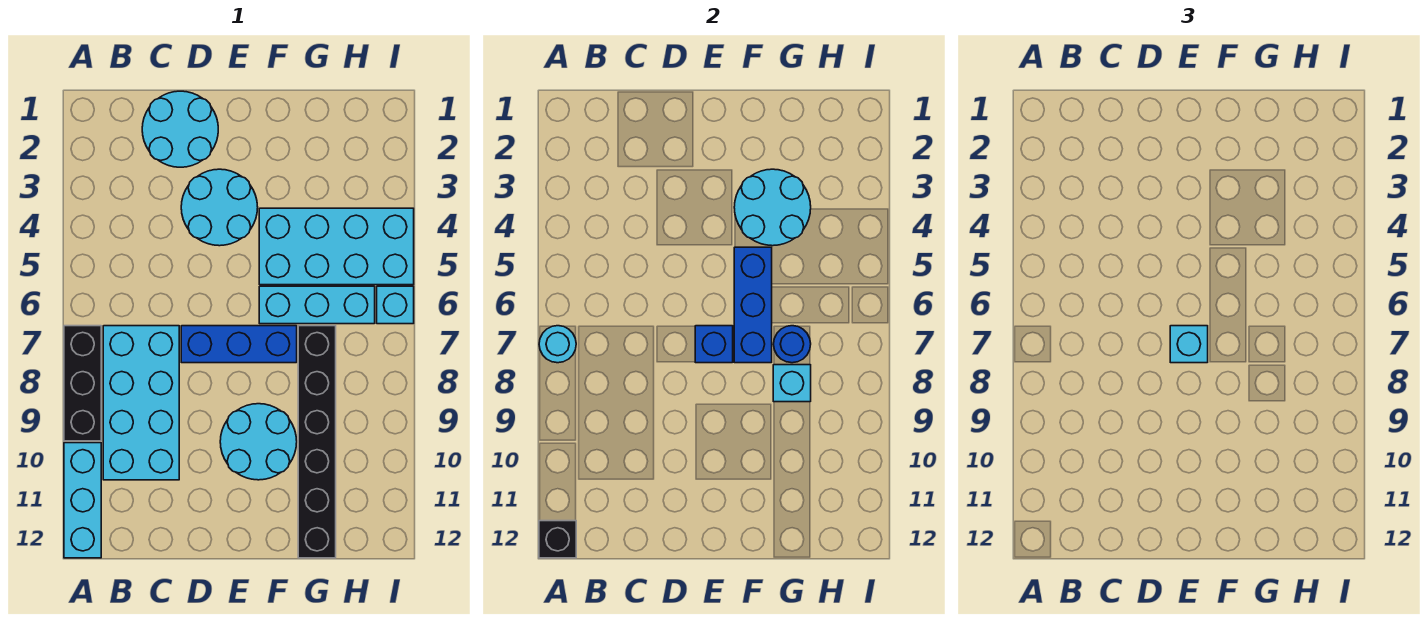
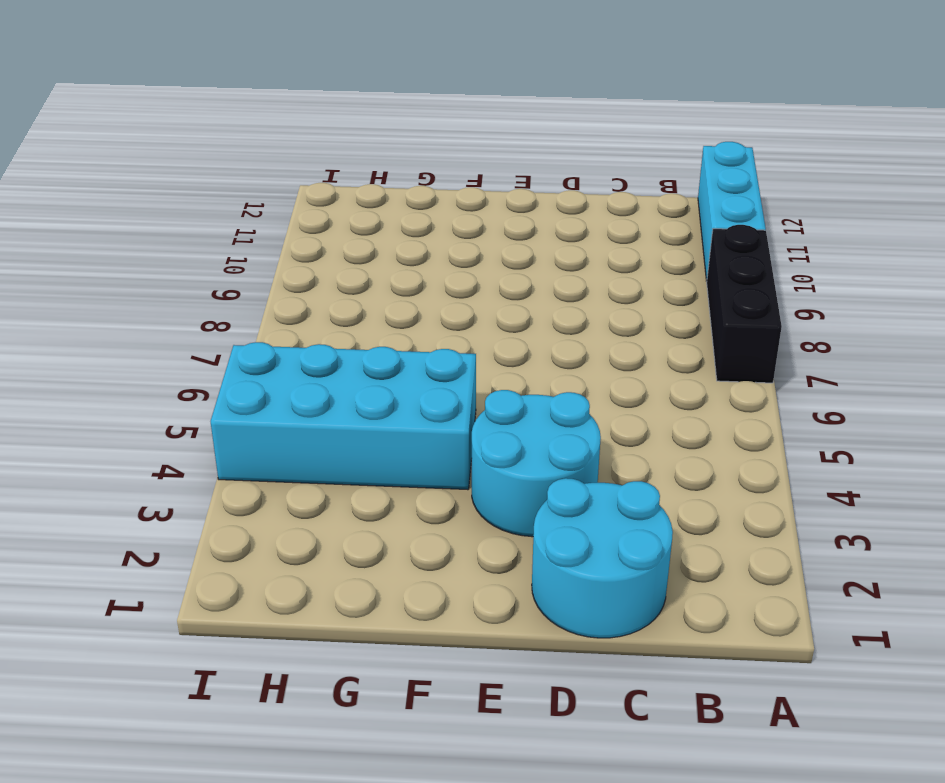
none -> cyan brick B7:C10 level 1
none -> blue brick D7:F7 level 1
none -> cyan round brick E9:F10 level 1

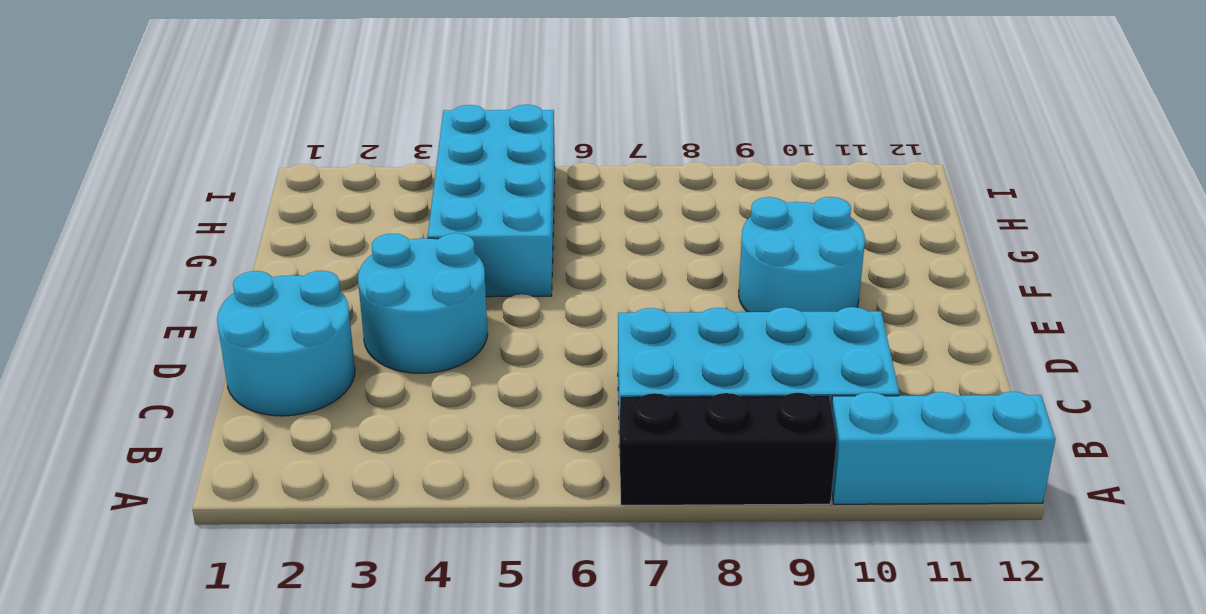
none -> blue brick D7:F7 level 1
none -> cyan brick F6:H6 level 1
none -> black brick G7:G12 level 1

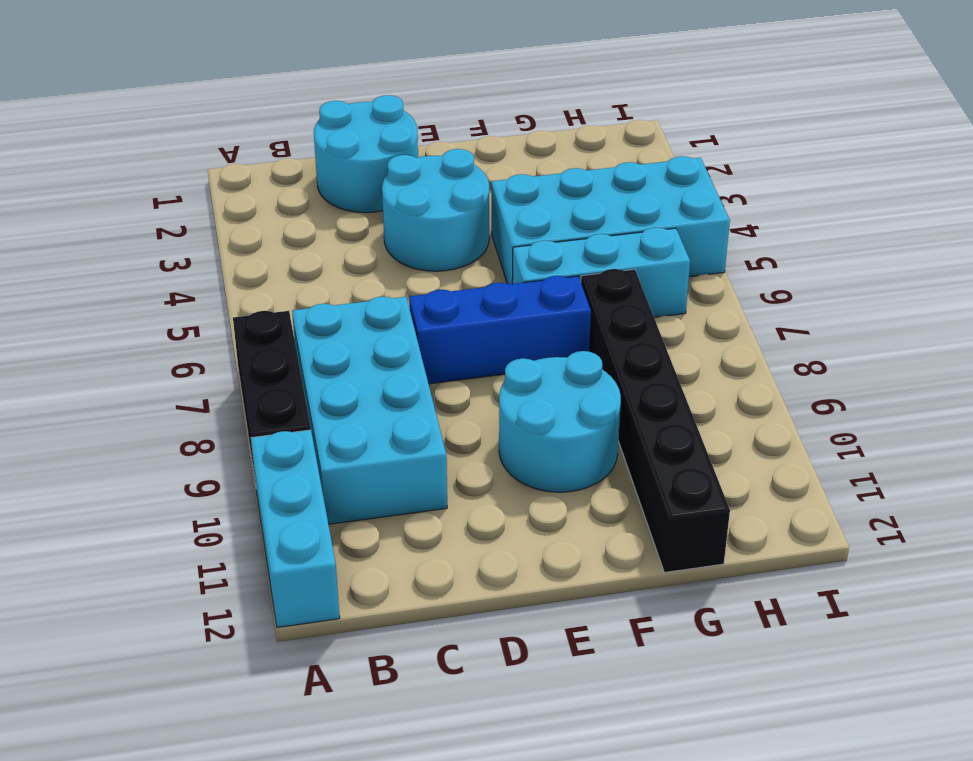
none -> cyan brick I6 level 1
none -> cyan round brick A7 level 2
none -> black brick A12 level 2

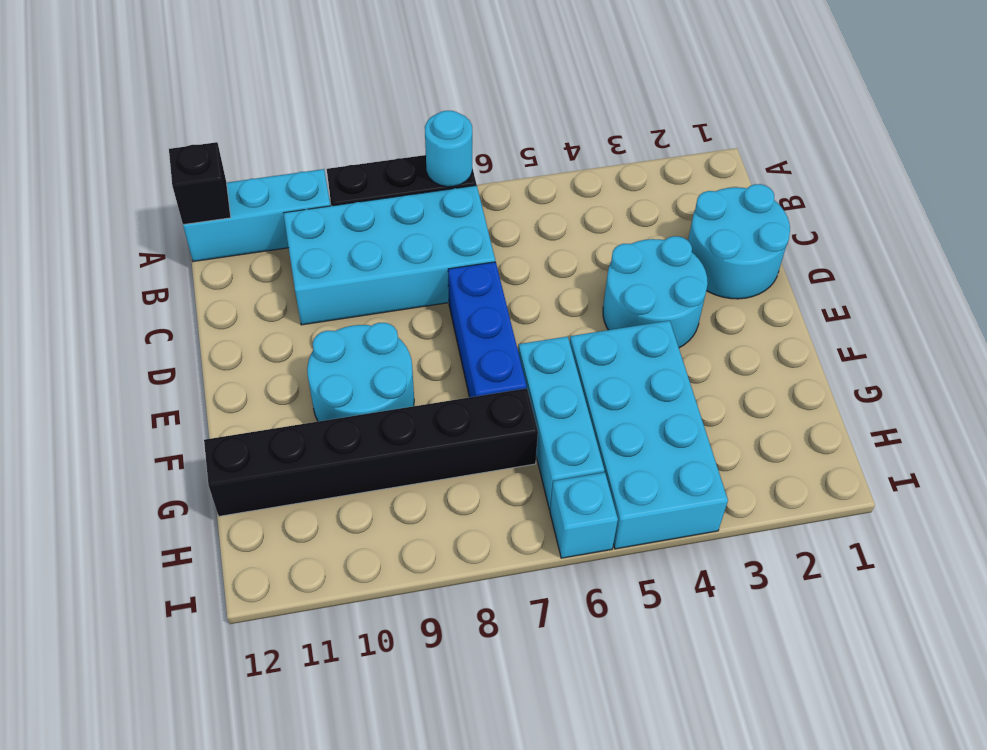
none -> blue brick E7 level 2
none -> cyan round brick F3:G4 level 2
none -> blue brick F5:F7 level 2

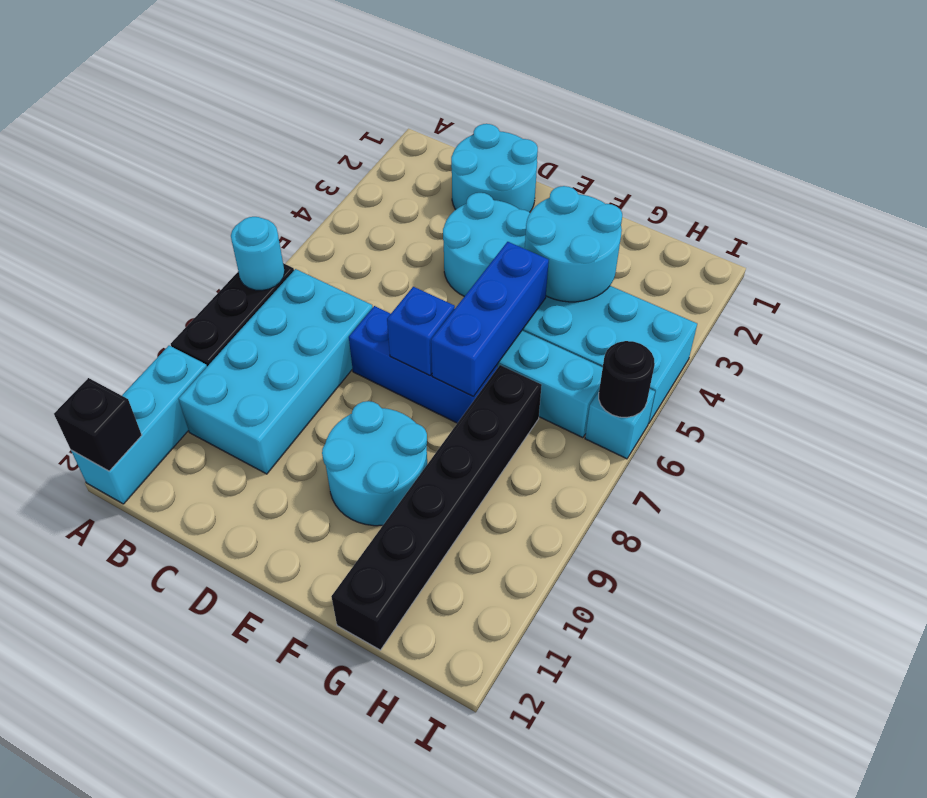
black round brick I6 level 2 -> none
none -> blue round brick G7 level 2
none -> cyan brick G8 level 2
none -> cyan brick E7 level 3

